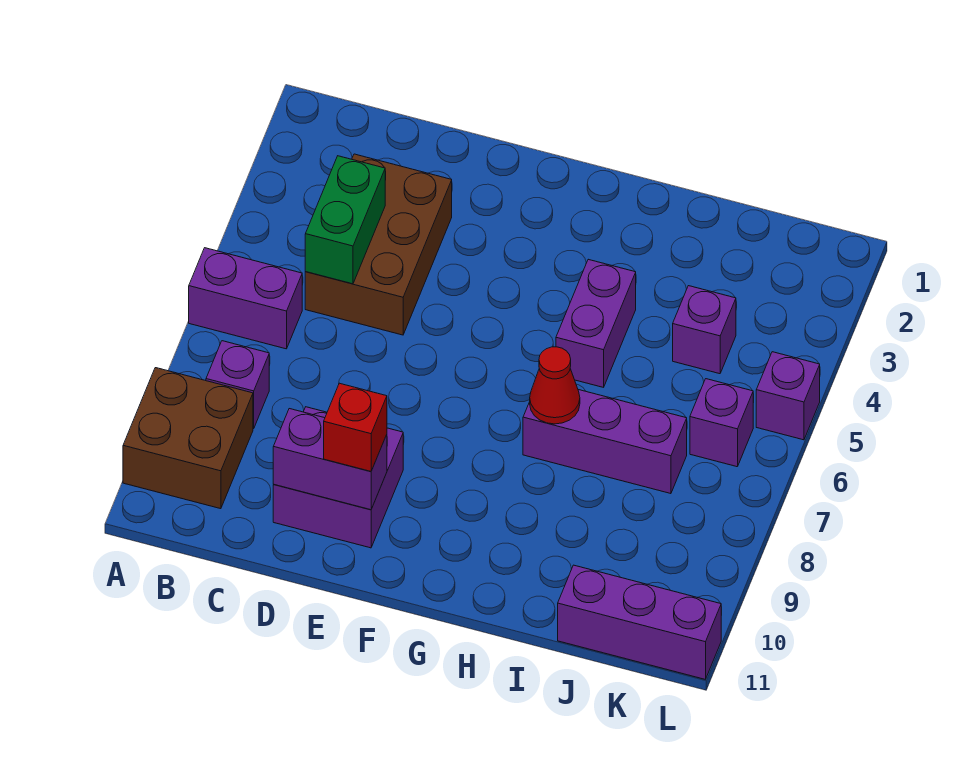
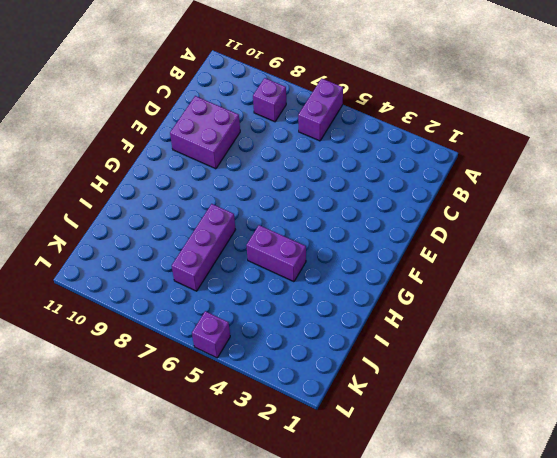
none -> brown brick A9:B10 level 1
none -> brown brick C3:D5 level 1
none -> purple brick J4 level 1

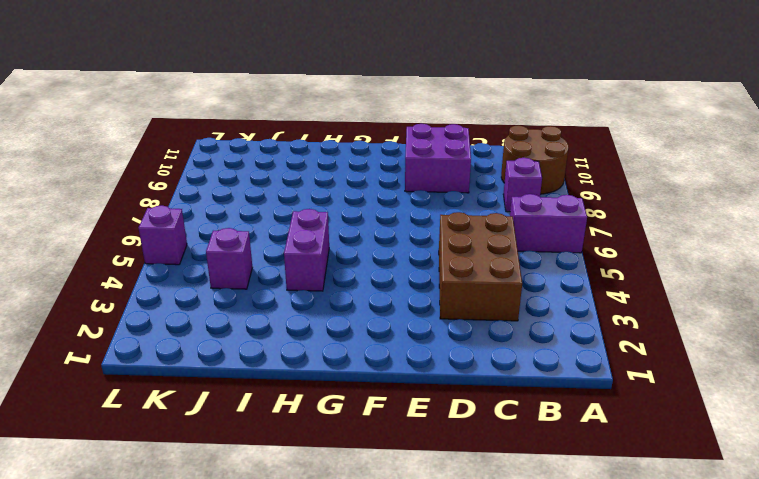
brown round brick A9:B10 level 1 -> brown brick A9:B10 level 1
none -> purple brick H7:J7 level 1
none -> purple brick J11:L11 level 1
none -> purple brick K6 level 1

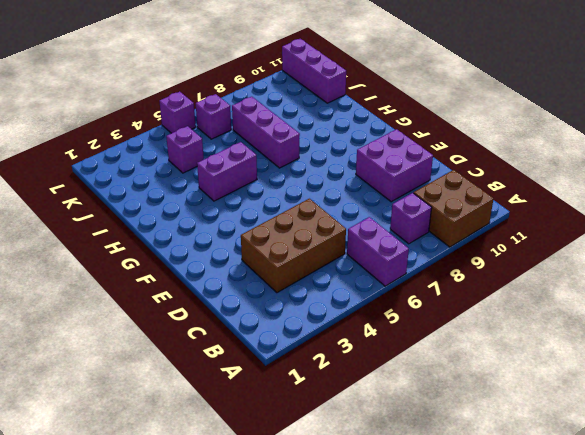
none -> green brick C4:C5 level 2
none -> purple brick D10:E10 level 2
none -> red cone H7 level 2

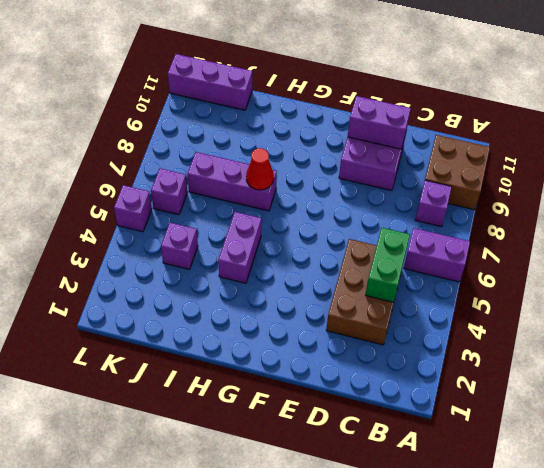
none -> red brick E10 level 3

